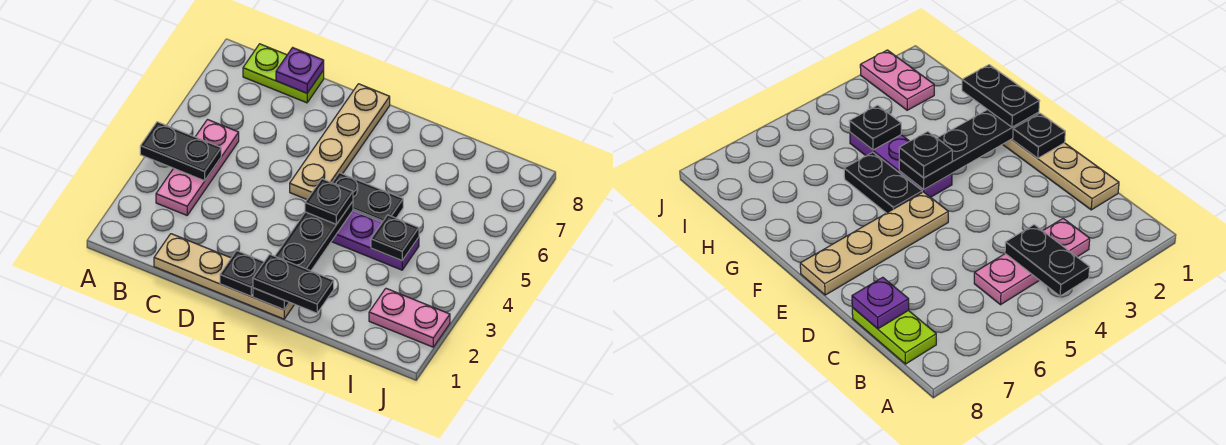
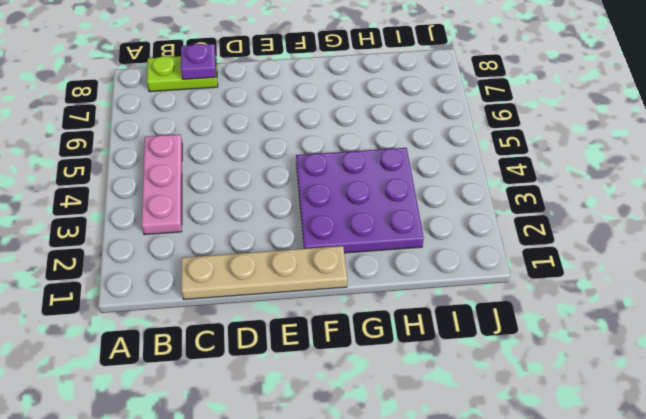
purple plate F2:H4 level 1 -> purple plate F4:H4 level 1
none -> tan plate E5:E8 level 1
none -> black plate F5:G5 level 1
none -> pink plate I2:J2 level 1

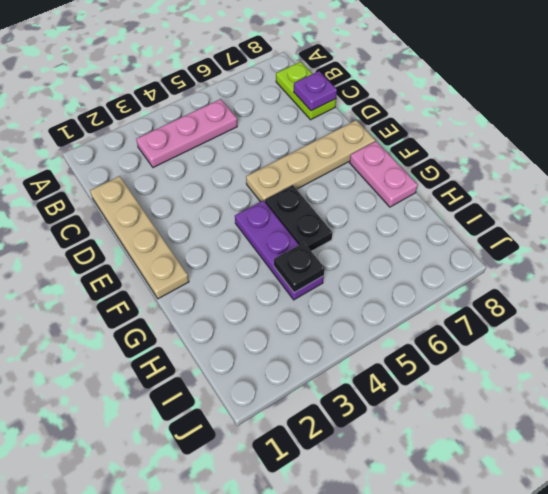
pink plate F8:G8 level 1 -> pink plate I2:J2 level 1
none -> black plate A4:B4 level 2
none -> black plate E1 level 2
none -> black plate F1:F4 level 2

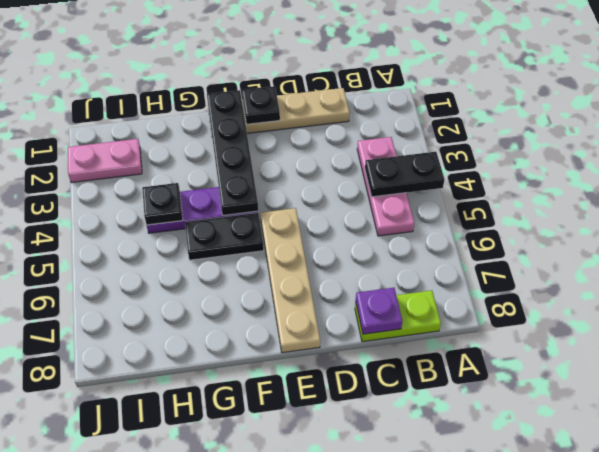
none -> black plate F1:G1 level 3
none -> black plate F4 level 3

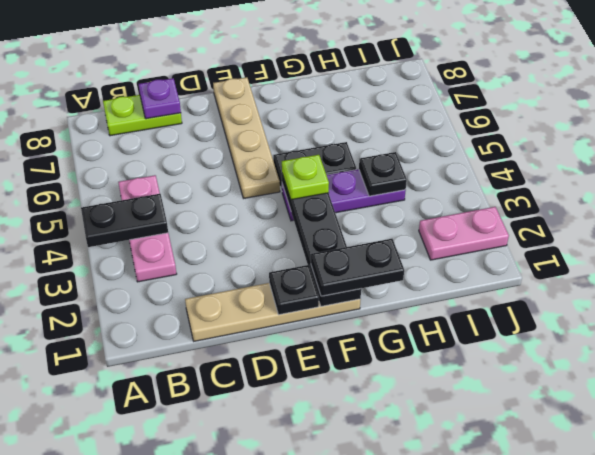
lime plate F4 level 3 -> black plate F4 level 3

